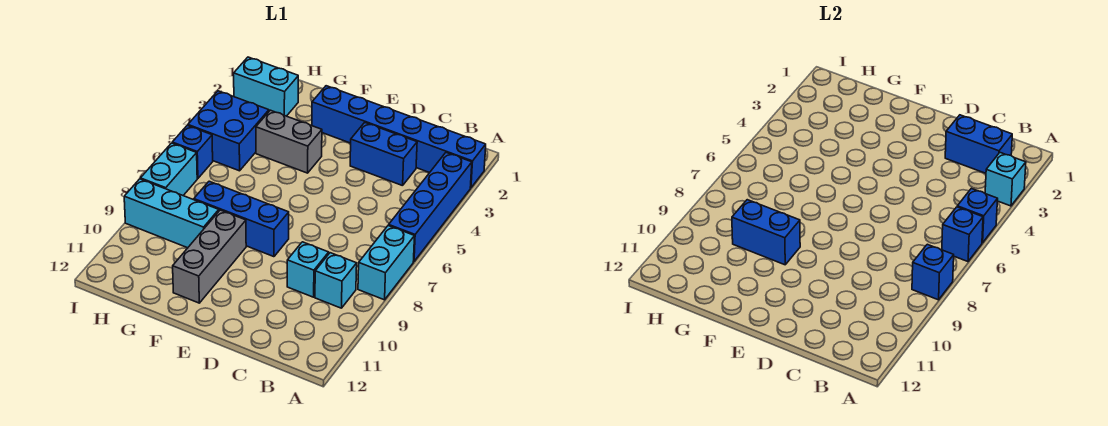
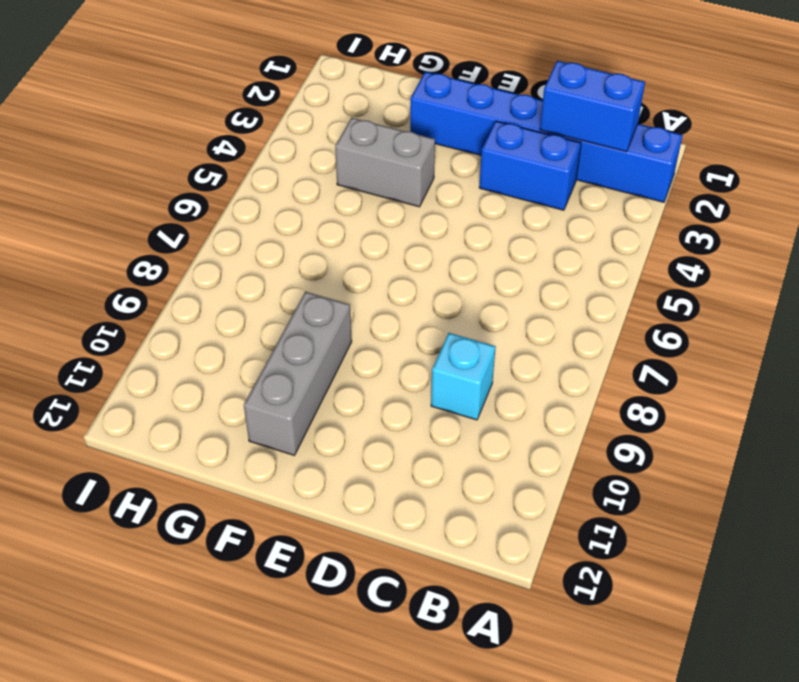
none -> blue brick A3:A6 level 1
none -> cyan brick A7:A8 level 1
none -> cyan brick B9 level 1

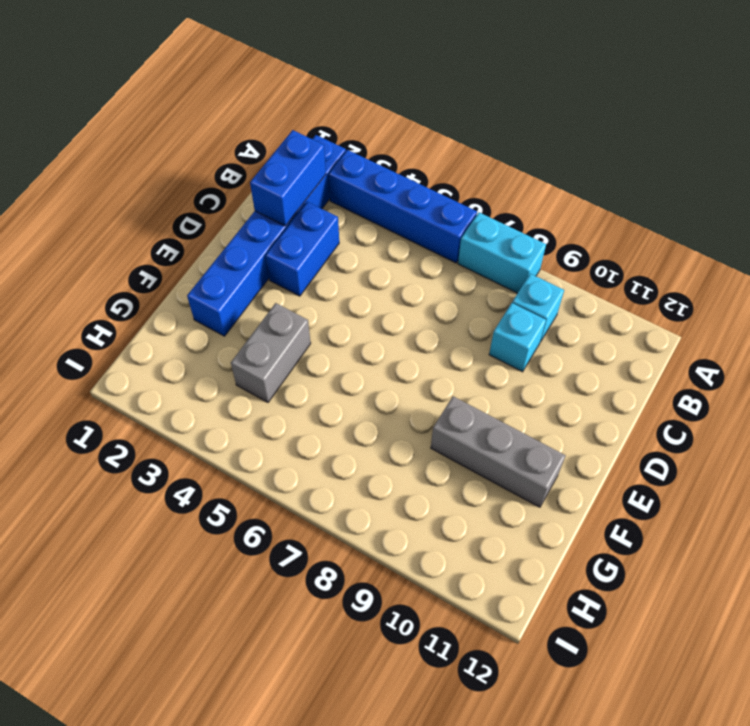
none -> blue brick E8:G8 level 1
none -> cyan brick G9:I9 level 1
none -> cyan brick H2:I2 level 1

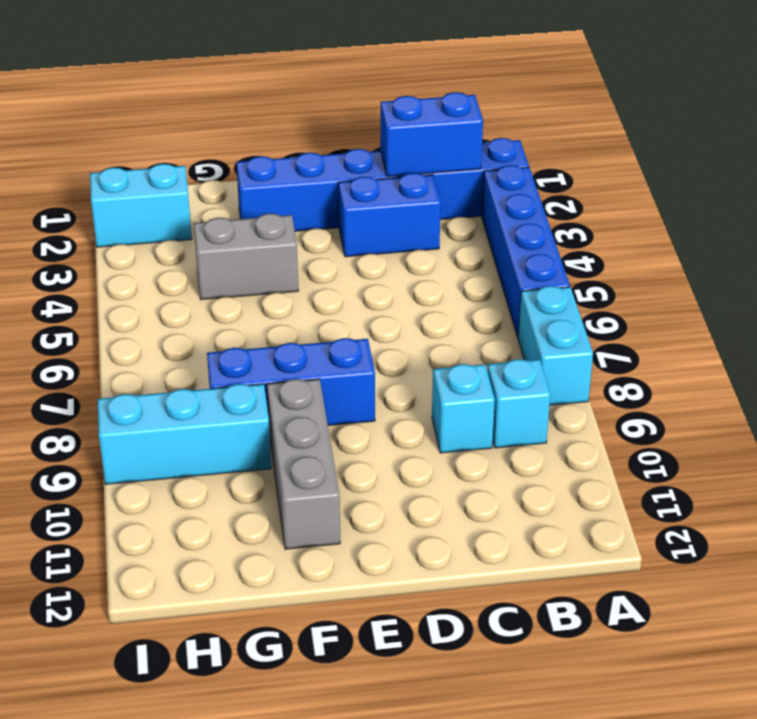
none -> blue brick H4:I5 level 1
none -> blue brick I6 level 1
none -> cyan brick I7:I8 level 1

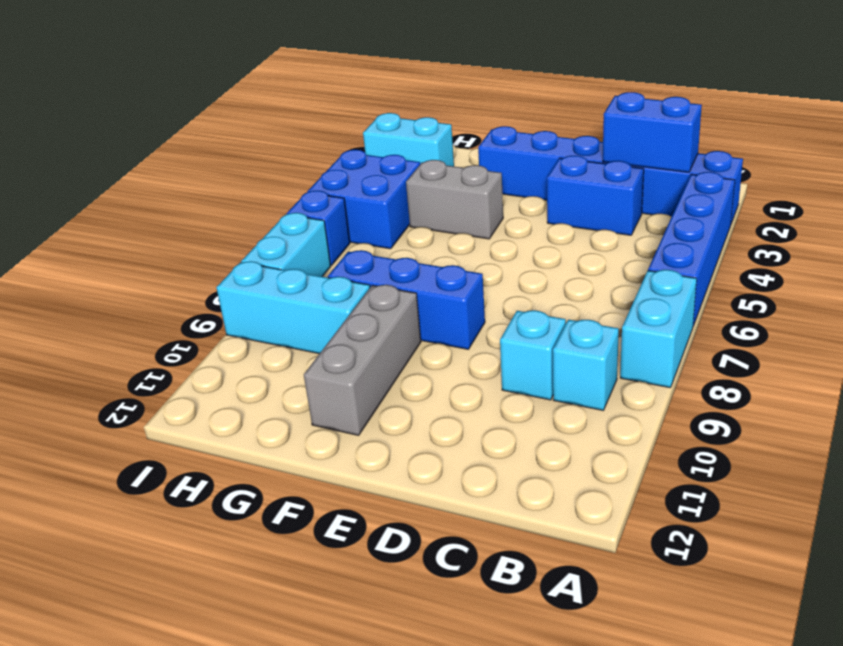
none -> cyan brick A3 level 2
none -> blue brick A5 level 2
none -> blue brick A6 level 2

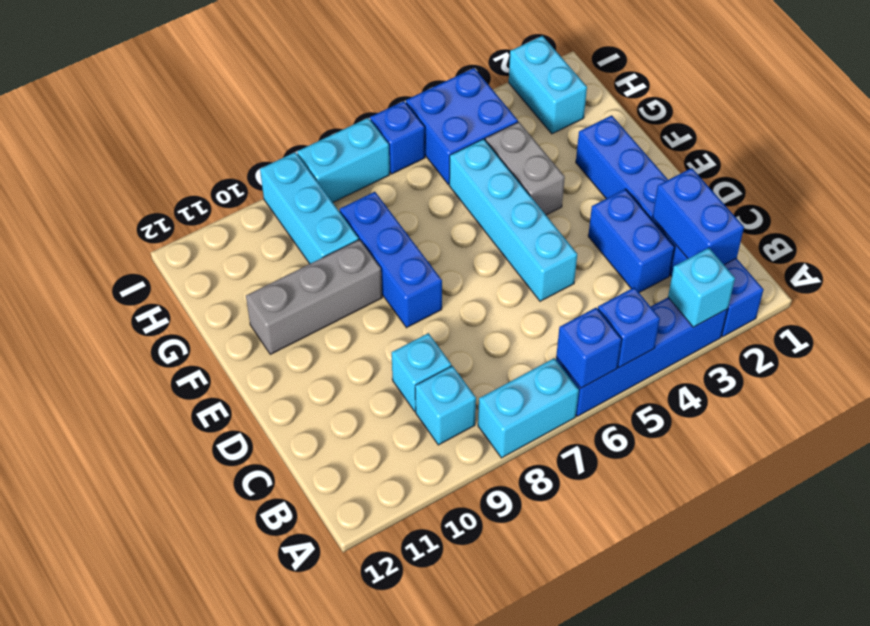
cyan brick D5:G5 level 1 -> none
none -> blue brick A8 level 2
none -> blue brick F9:G9 level 2

